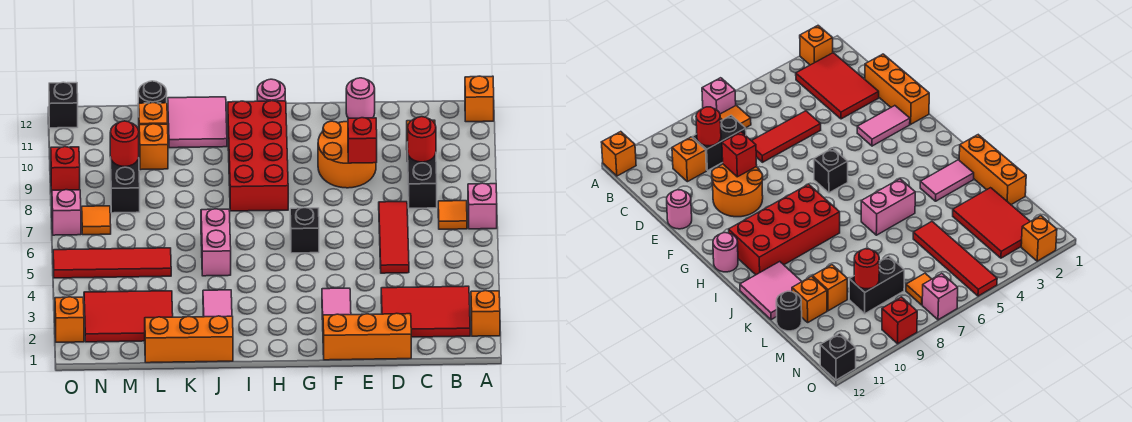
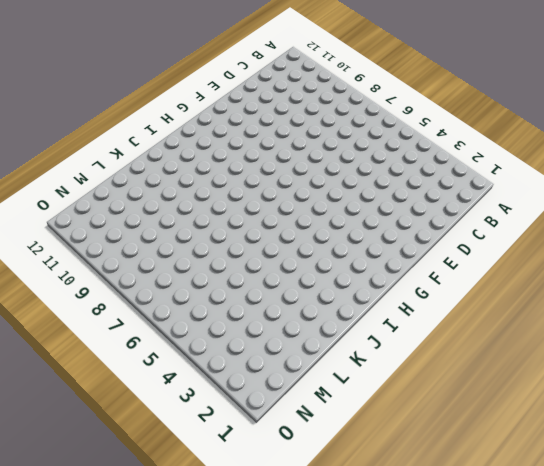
none -> orange brick A2 level 1
none -> pink brick A7 level 1
none -> orange brick A12 level 1
none -> red tile B2:D3 level 1

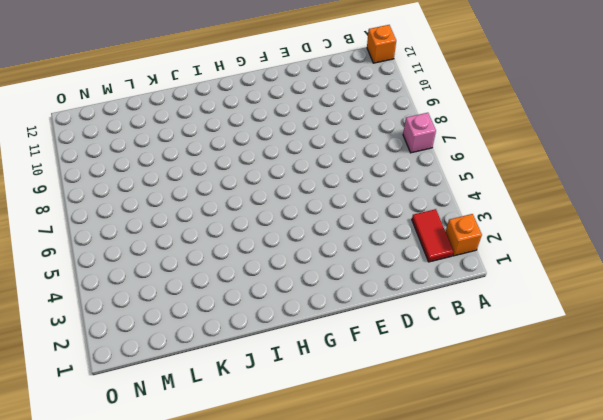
red tile B2:B3 level 1 -> red tile B2:D3 level 1
none -> orange tile B7 level 1
none -> black brick C8:C9 level 1
none -> orange brick C10 level 1
none -> orange brick D1:F1 level 1

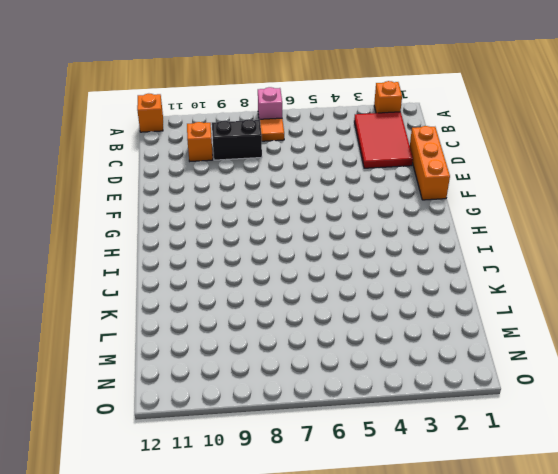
none -> red tile D5:D7 level 1
none -> orange round brick E9:F10 level 1
none -> pink round brick E12 level 1
none -> pink tile F2:F3 level 1

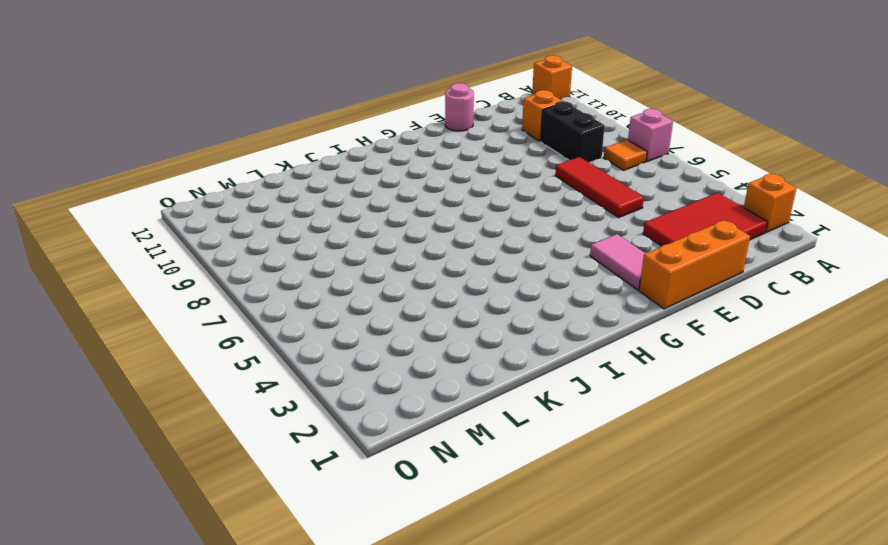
none -> orange round brick E9:F10 level 1
none -> black brick G6 level 1
none -> red brick H8:I11 level 1
none -> pink round brick H12 level 1

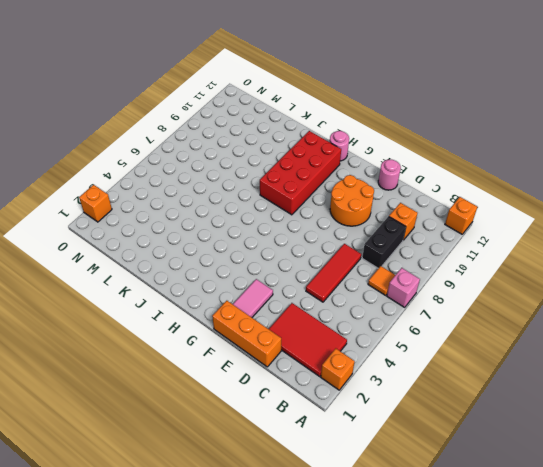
none -> black brick G6 level 1
none -> orange brick J1:L1 level 1
none -> pink tile J2:J3 level 1
none -> pink brick J5:J6 level 1

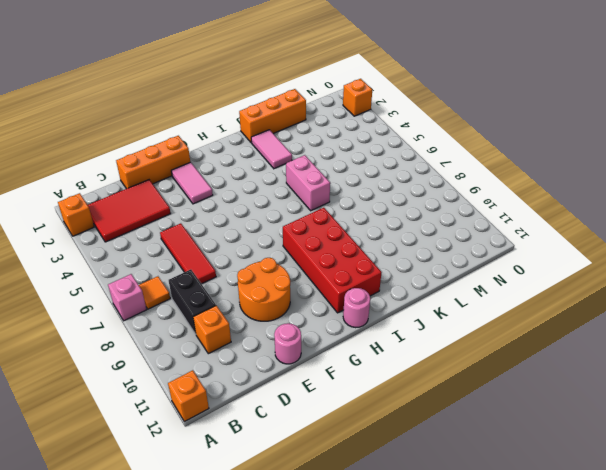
none -> black brick G6 level 1
none -> pink tile J11:K12 level 1
none -> red tile L2:N3 level 1
none -> red tile L5:O5 level 1

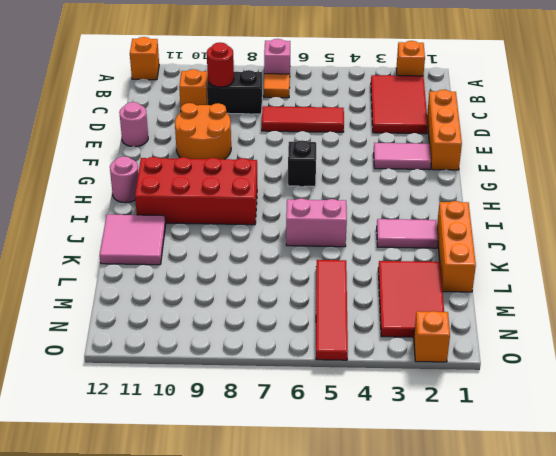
none -> orange brick L10 level 1
none -> orange brick L11 level 1
none -> black round brick L12 level 1
none -> black brick M8:M9 level 1

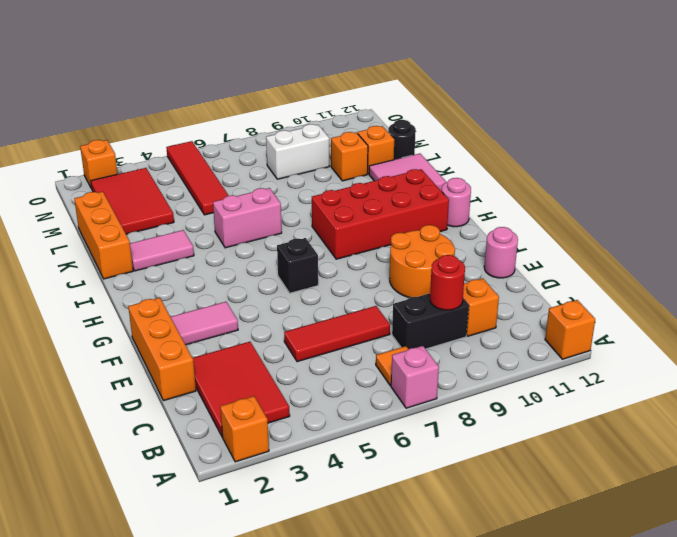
white brick M8:M9 level 1 -> black brick M8:M9 level 1
none -> orange tile N7 level 1
none -> pink brick O7 level 1
none -> red brick O9 level 1
none -> black brick O12 level 1

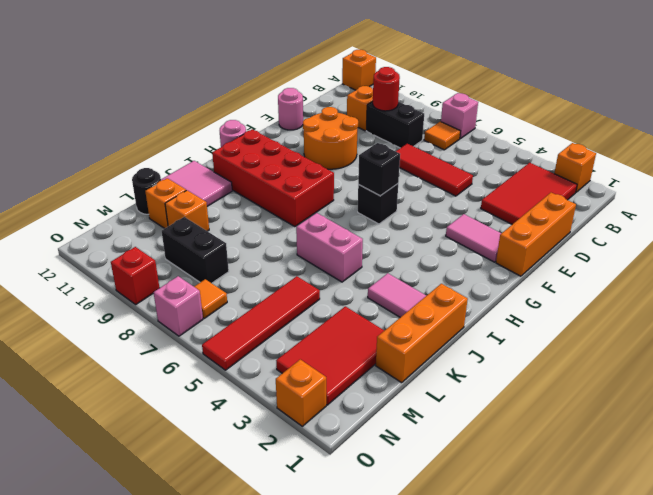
black brick G6 level 2 -> black brick O12 level 1
none -> red brick E9 level 2
none -> red round brick M9 level 2

